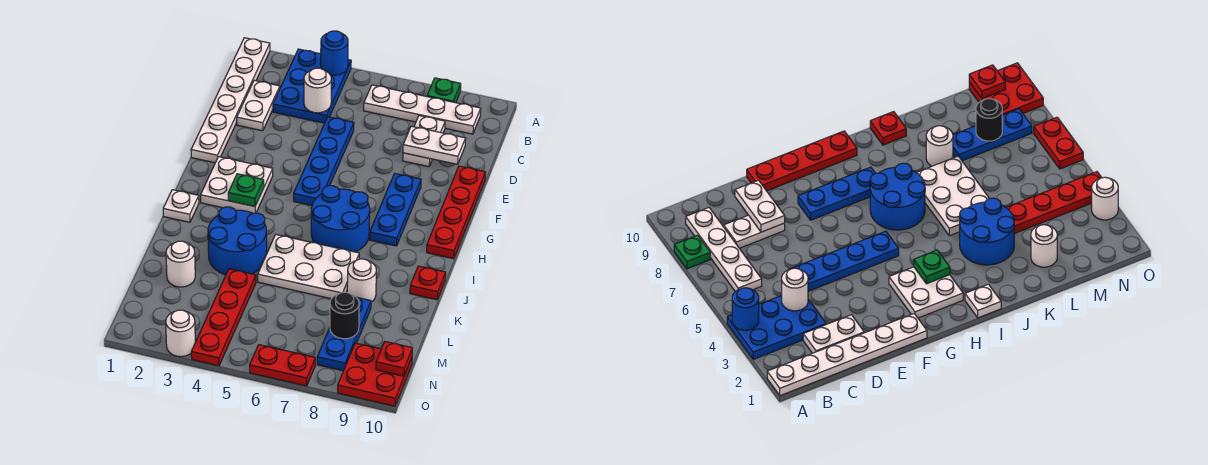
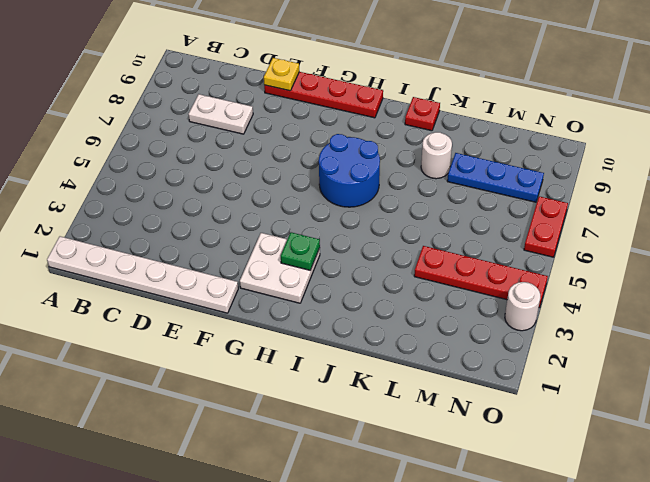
yellow plate E10 level 2 -> none
none -> blue plate A3:C4 level 1
none -> green plate A8 level 1
none -> white plate B6:B9 level 1

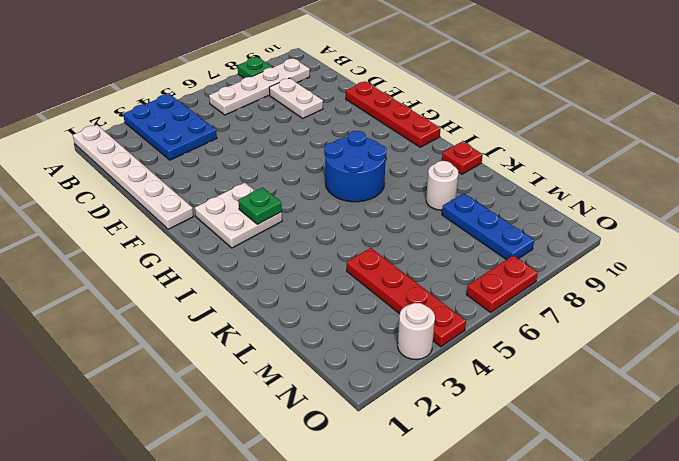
none -> white plate C2:D2 level 1
none -> blue plate D5:G5 level 1
none -> blue plate F8:H8 level 1

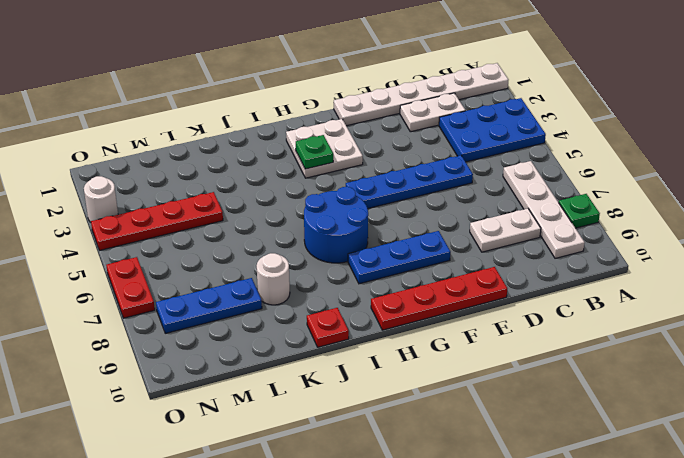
none -> white plate I1 level 1
none -> blue round brick J3:K4 level 1
none -> white plate J5:K7 level 1

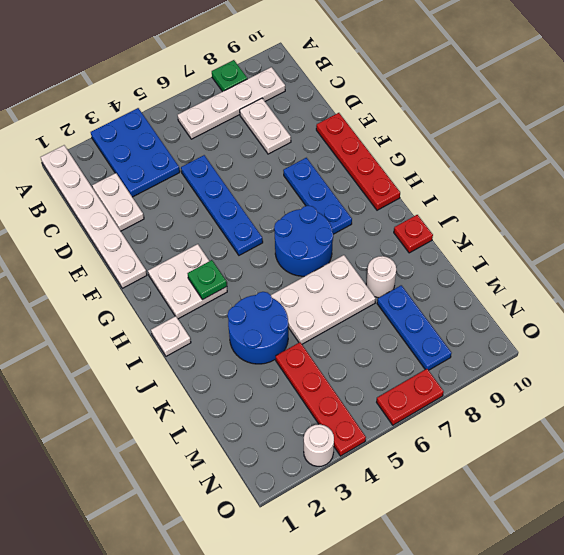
none -> white round brick L2 level 1
none -> red plate N9:O10 level 1
none -> blue round brick A4 level 2

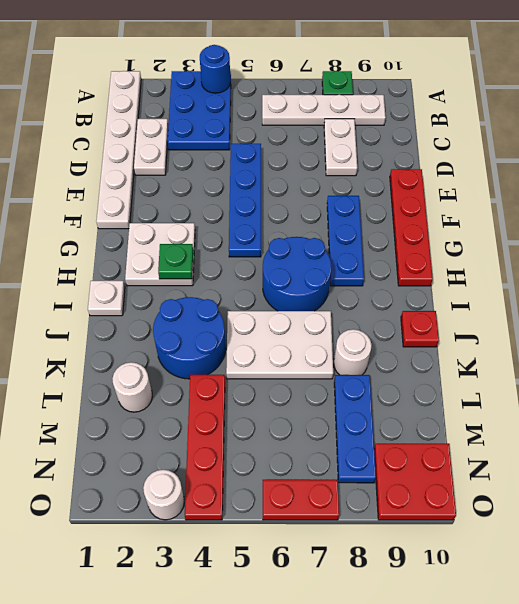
none -> white round brick C4 level 2
none -> white plate D8:D9 level 2
none -> black round brick M8 level 2

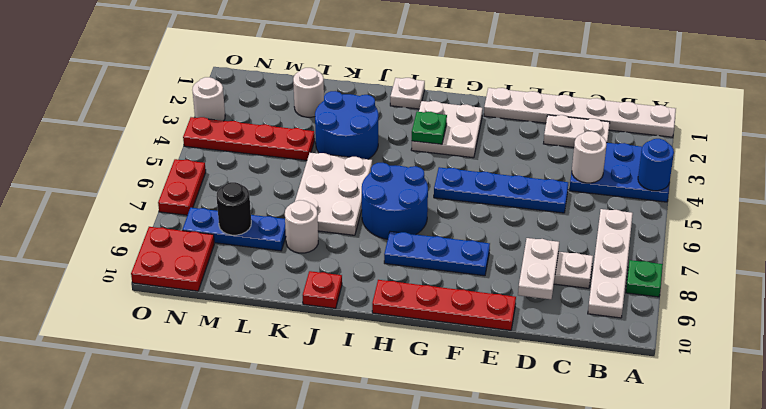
none -> red plate N10 level 2

